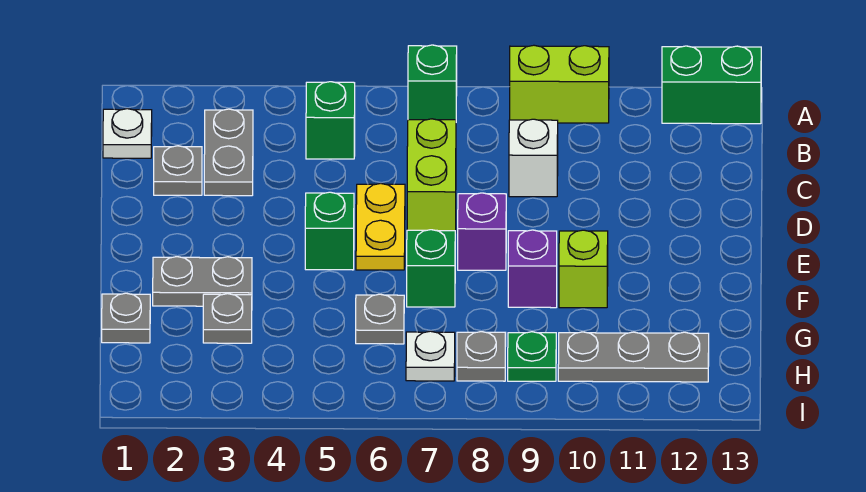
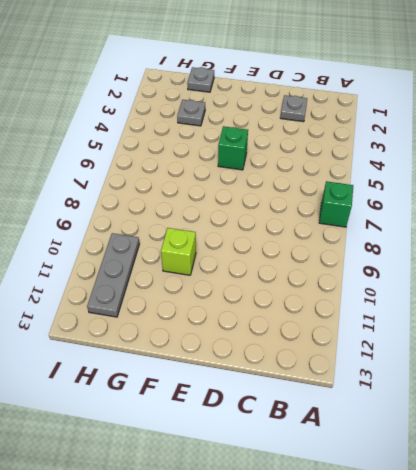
none -> lime brick A9:A10 level 1
none -> green brick A12:A13 level 1
none -> white plate B1 level 1

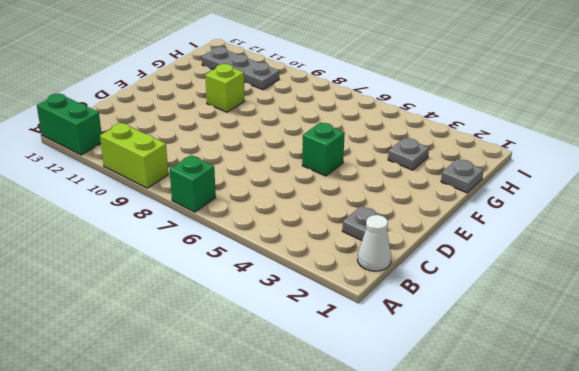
white cone B1 level 1 -> white plate B1 level 1
none -> grey plate B3:C3 level 1
none -> green brick B5 level 1
none -> lime brick C7:D7 level 1

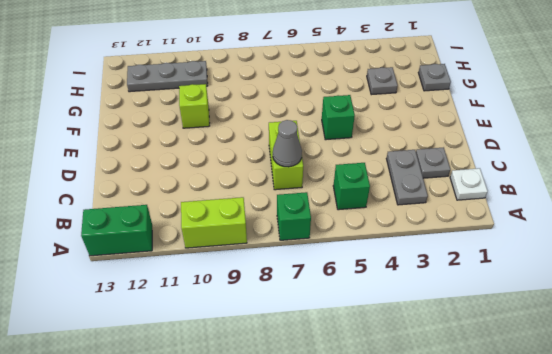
grey cone C7 level 2 -> none
none -> white brick C9 level 1
none -> yellow plate D6:E6 level 1
none -> purple brick E8 level 1

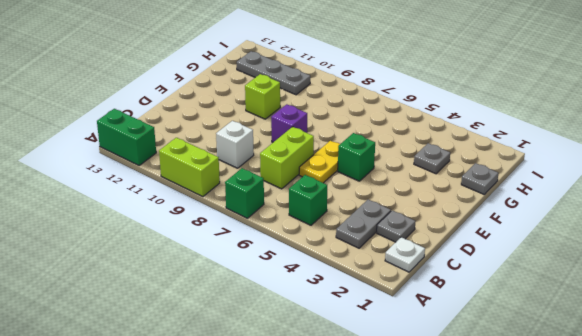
none -> grey plate F2:F3 level 1
none -> green brick F7 level 1
none -> purple brick F9 level 1

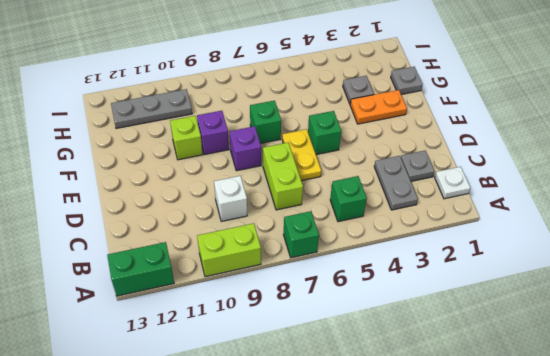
orange plate F2:F3 level 1 -> grey plate F2:F3 level 1
none -> grey plate G6 level 1
none -> white plate H7 level 1
none -> grey plate H8 level 1

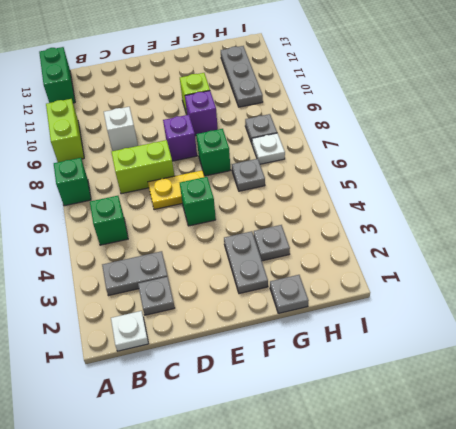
none -> green plate H9 level 1

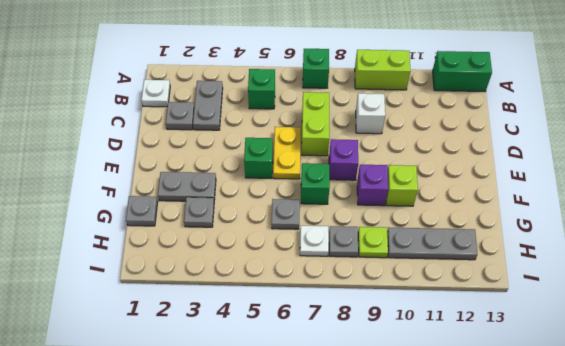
lime plate H9 level 1 -> green plate H9 level 1

